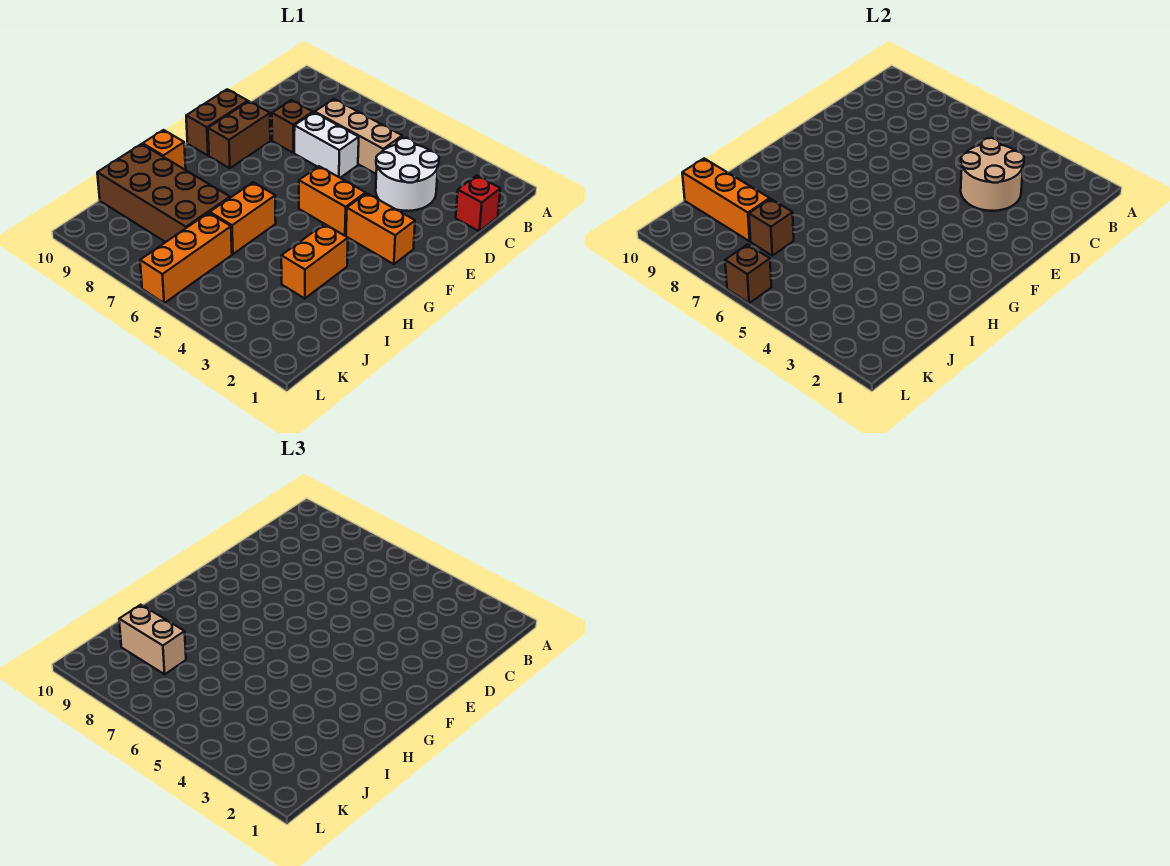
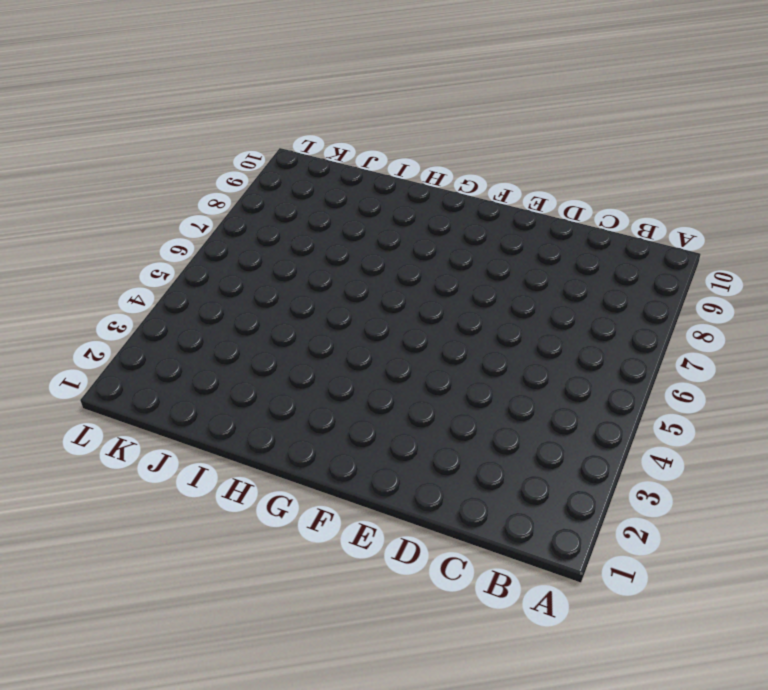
none -> red brick C1 level 1
none -> white round brick C3:D4 level 1
none -> tan brick C5:C7 level 1

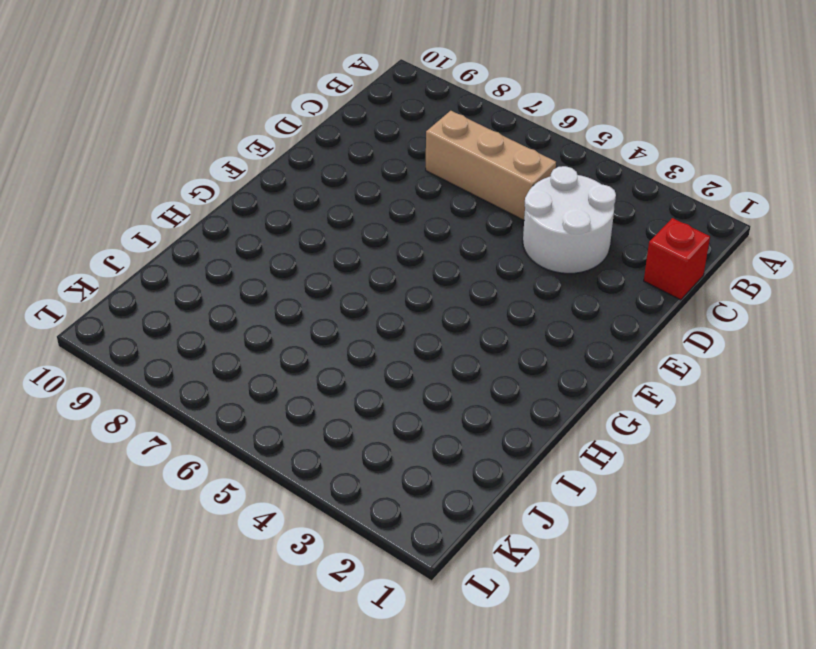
none -> white brick D6:D7 level 1
none -> brown brick D8 level 1
none -> brown brick E9:F9 level 1

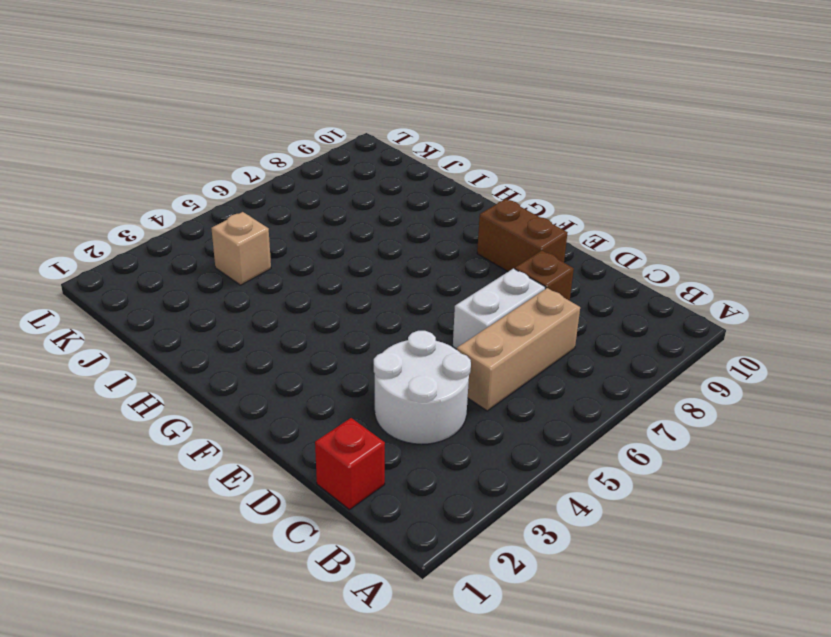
tan brick J4 level 1 -> none
none -> brown brick E10:F10 level 1
none -> orange brick F2:F3 level 1
none -> orange brick F4:F5 level 1

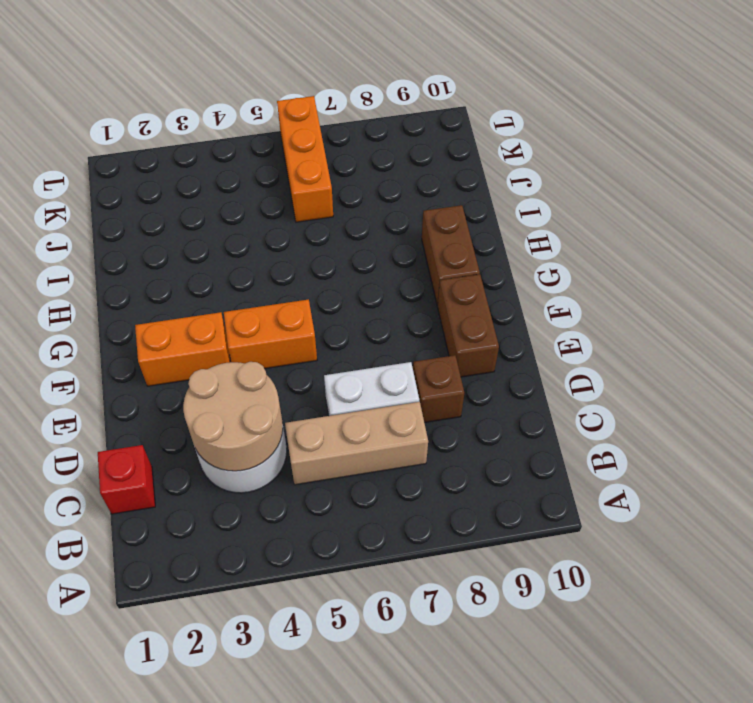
brown brick G9:H9 level 1 -> brown brick E10:F10 level 1
none -> orange brick H3:I3 level 1
none -> orange brick H6:I6 level 1
none -> orange brick H10 level 1

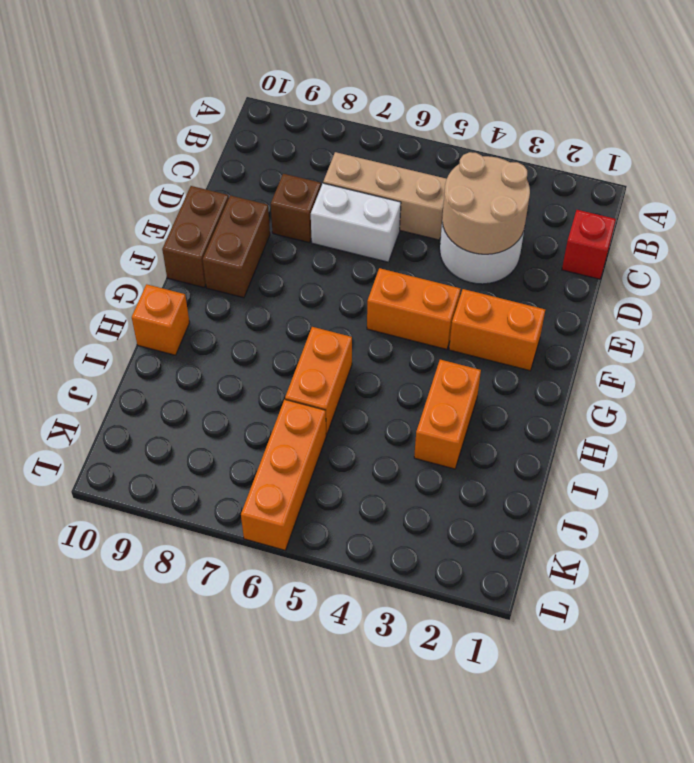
none -> brown brick I7:J10 level 1
none -> brown brick J7 level 2
none -> orange brick J8:J10 level 2

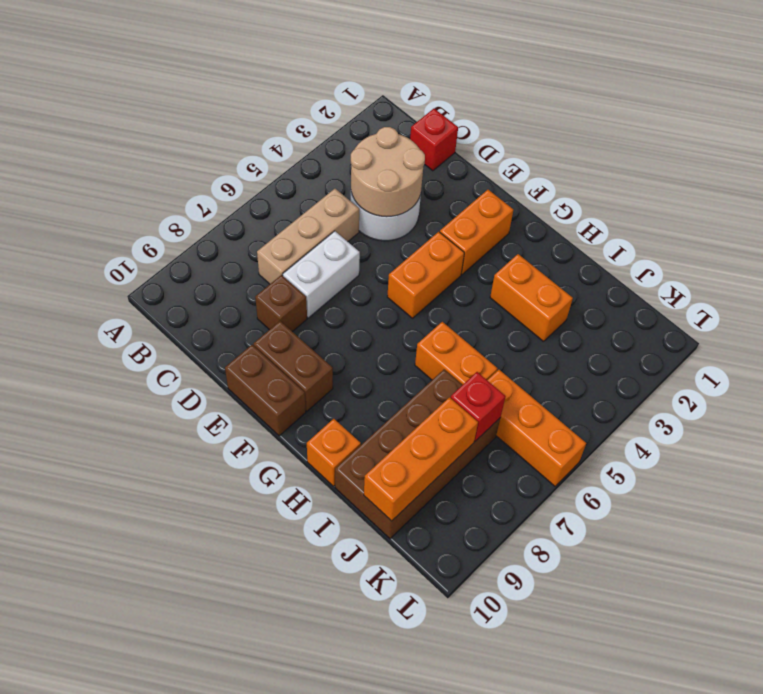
red brick J7 level 2 -> brown brick J7 level 2
none -> brown brick L6 level 2
none -> tan brick J8:J9 level 3

